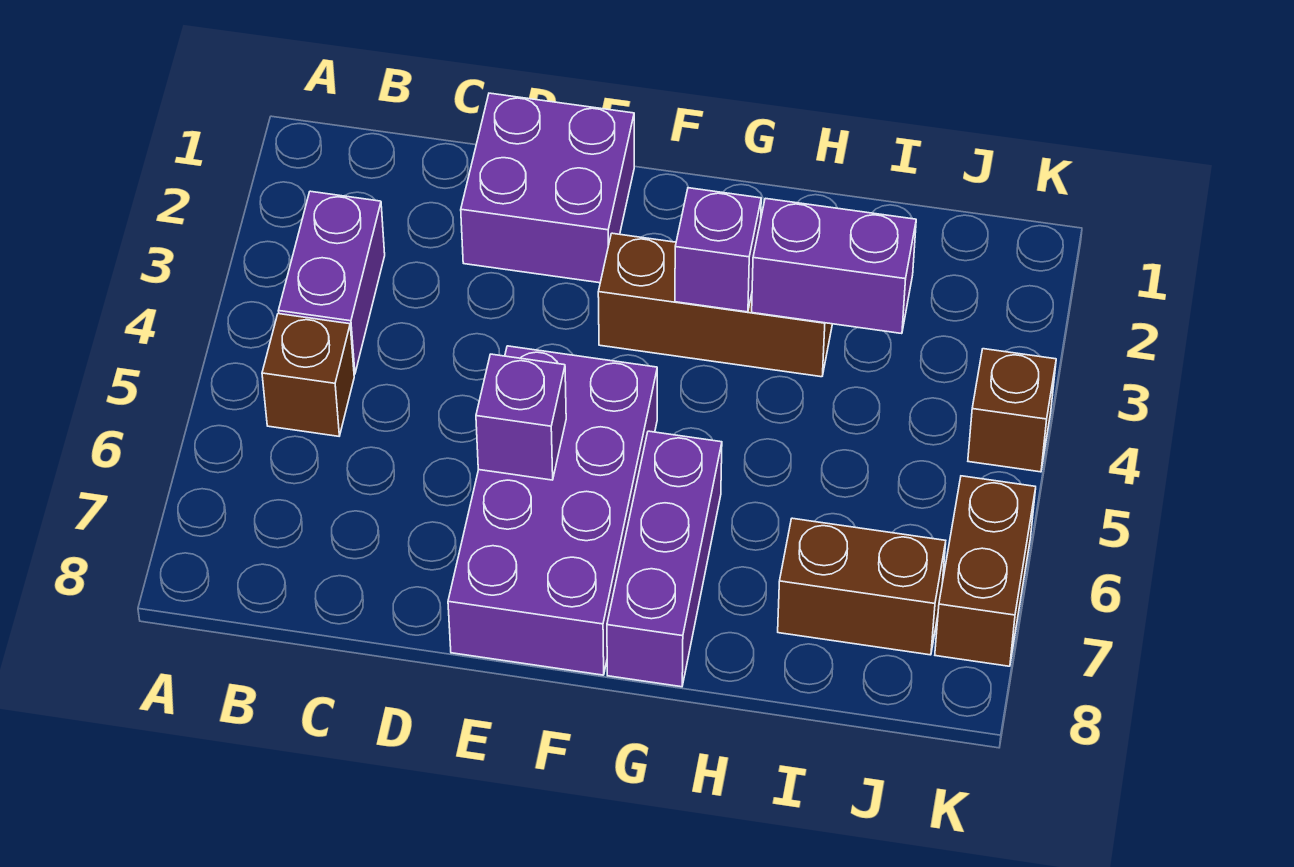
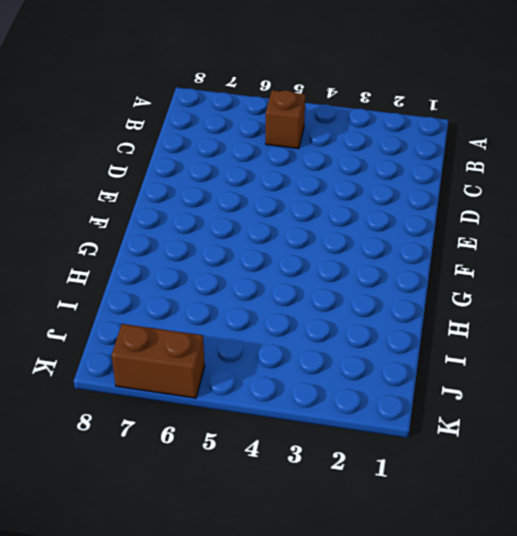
none -> purple brick B3:B4 level 1
none -> purple brick D1:E2 level 1
none -> purple brick E5:F8 level 1

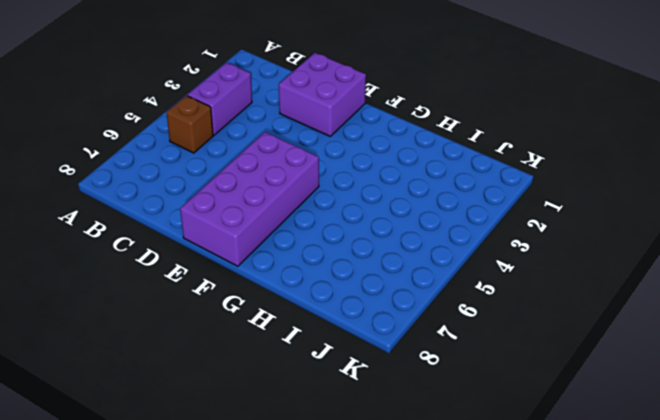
none -> brown brick F3:H3 level 1
none -> purple brick G6:G8 level 1
none -> brown brick I7:J7 level 1

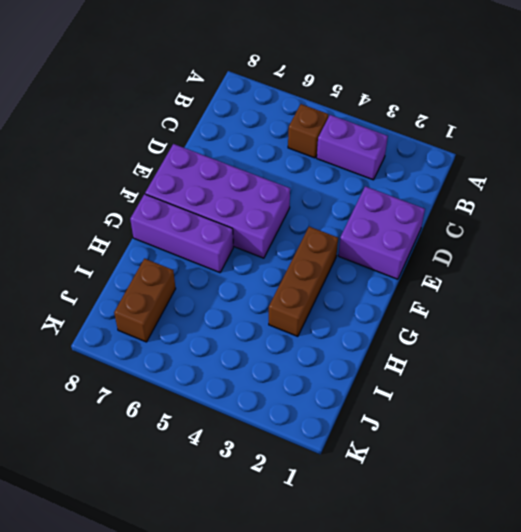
none -> brown brick K4 level 1
none -> brown brick K6:K7 level 1
none -> purple brick E6 level 2

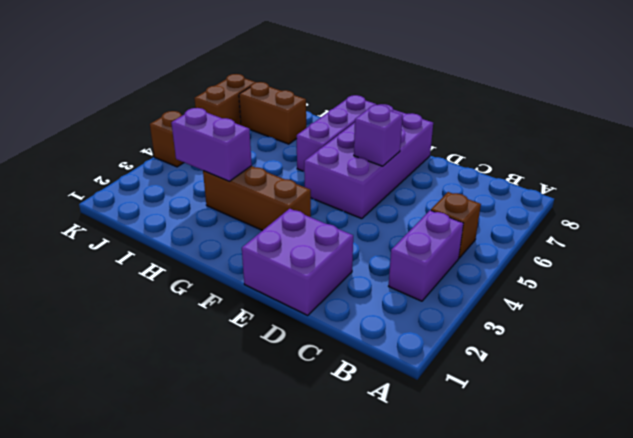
none -> purple brick G3 level 2

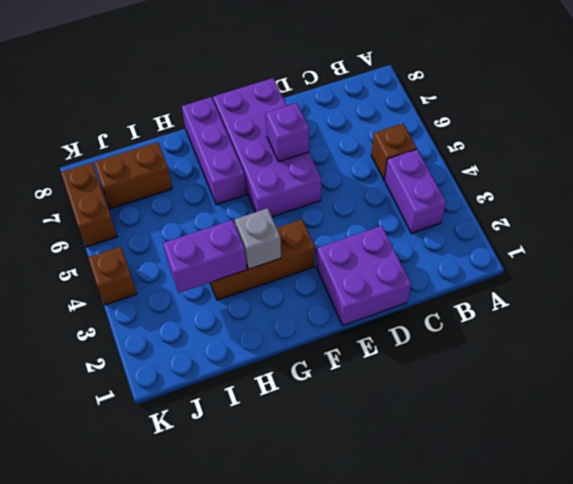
grey brick G3 level 2 -> purple brick G3 level 2

